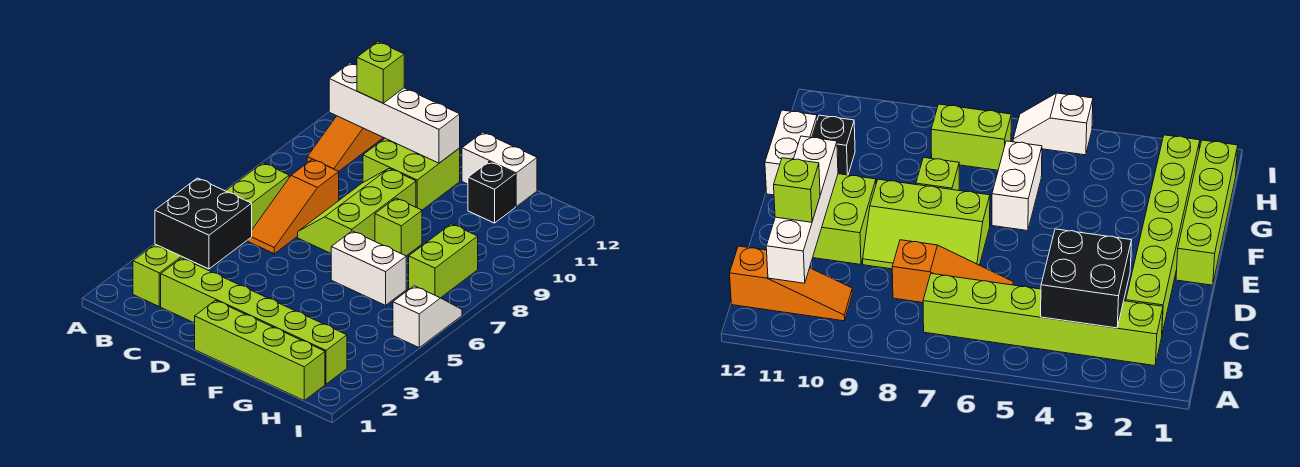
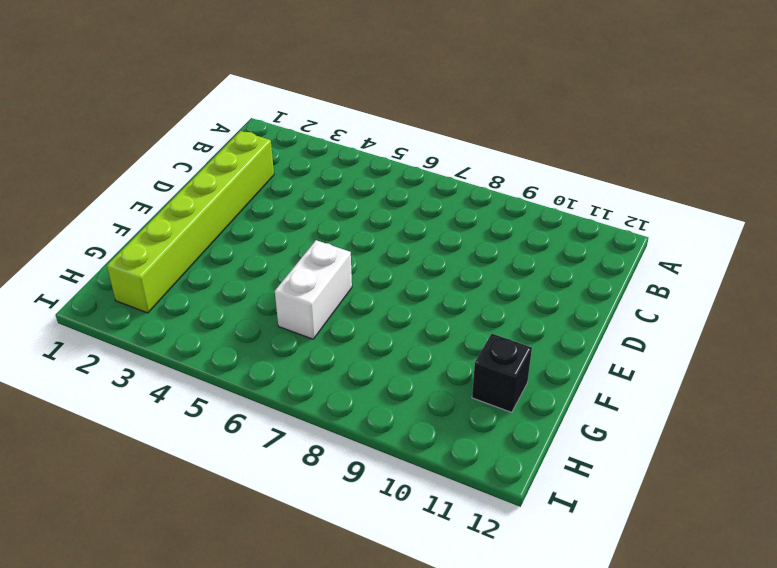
none -> lime brick B2:B7 level 1
none -> orange slope B10:B12 level 1 top 12
none -> orange slope C6:C8 level 1 top 8

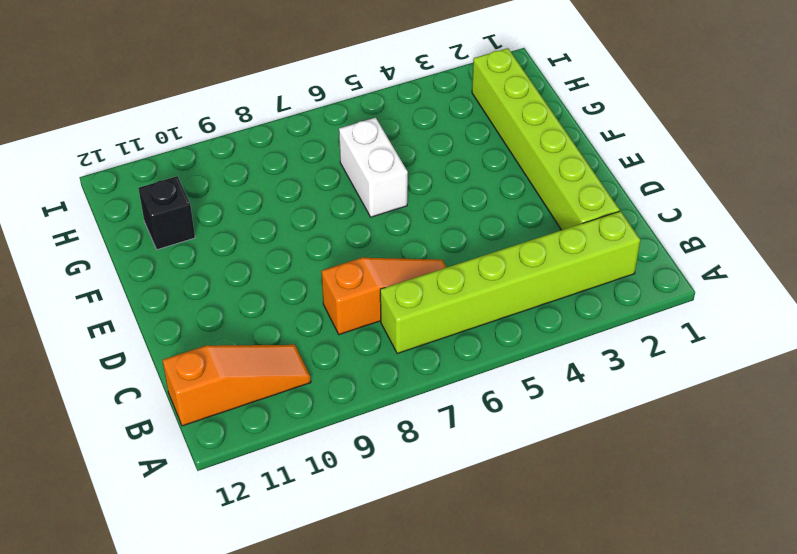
none -> lime slope D7:E9 level 1 top E
none -> lime brick D10:E11 level 1
none -> lime brick E1:H1 level 1

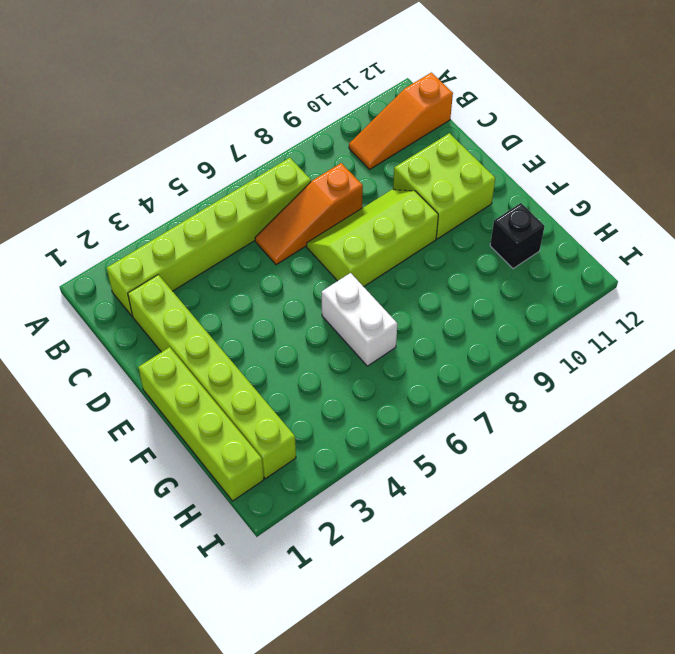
none -> lime brick F8 level 1
none -> white brick F12:G12 level 1
none -> lime brick H7:H8 level 1

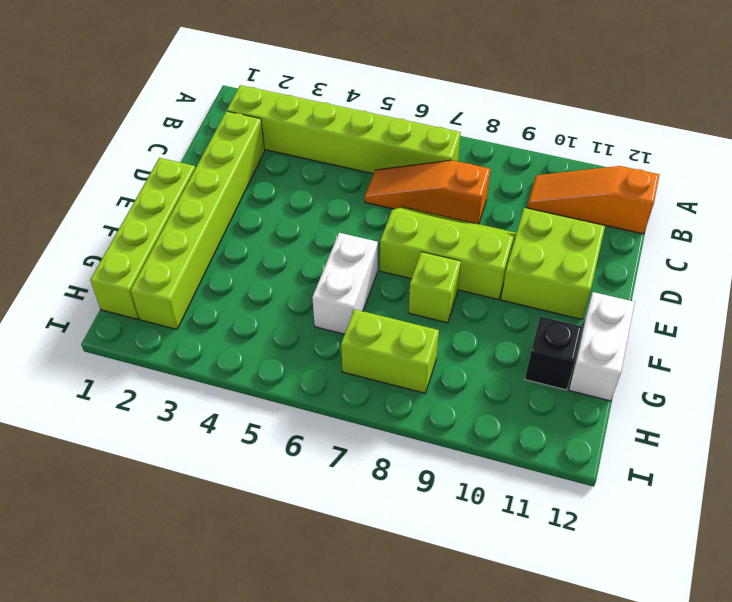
none -> white slope I5:I6 level 1 top 5
none -> black brick B3:C4 level 2
none -> white brick B11:E11 level 2

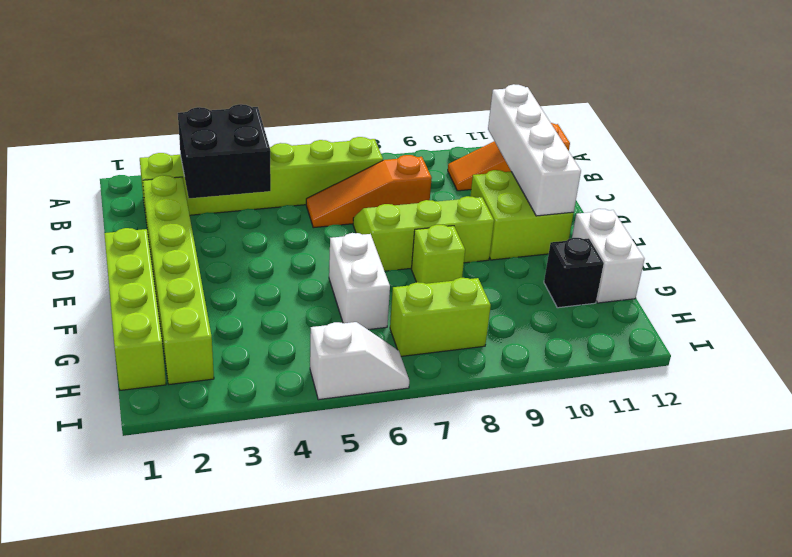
none -> lime brick C11 level 3

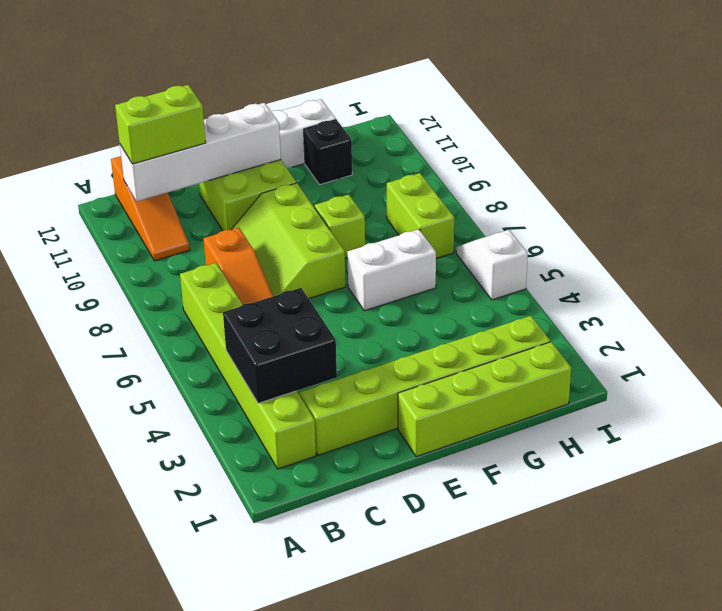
lime brick B11:C11 level 3 -> lime brick C11 level 3

